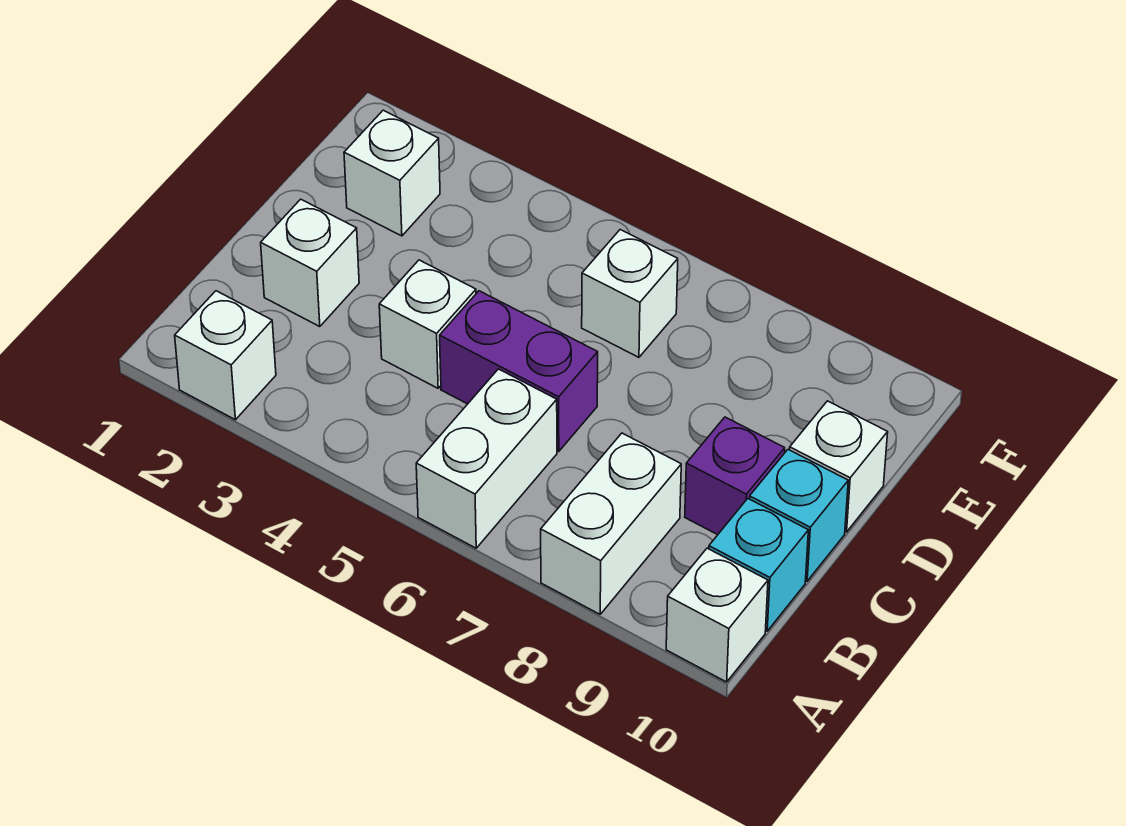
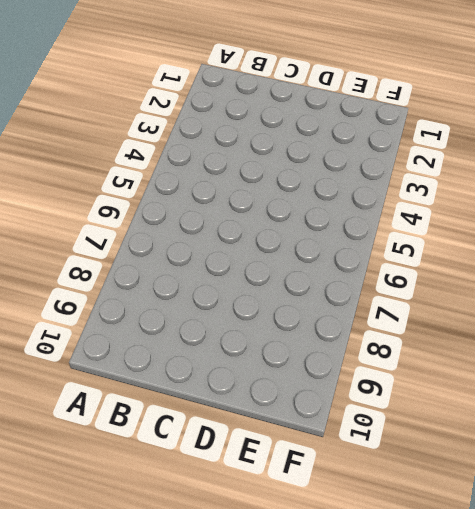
none -> white brick A2 level 1
none -> white brick A6:B6 level 1
none -> white brick A8:B8 level 1

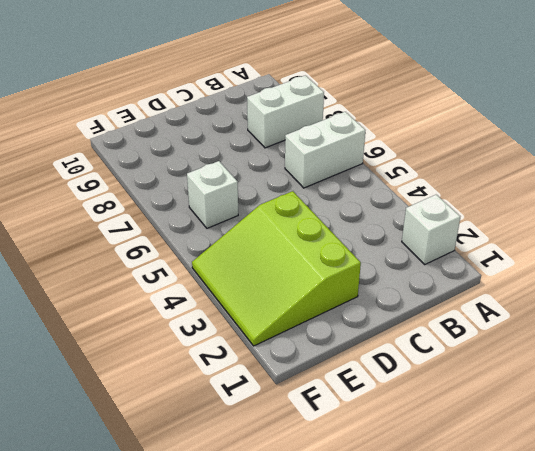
lime slope D2:F4 level 1 top D -> white brick E2 level 1
none -> white brick A10 level 1
none -> cyan brick B10 level 1
none -> white brick C2 level 1

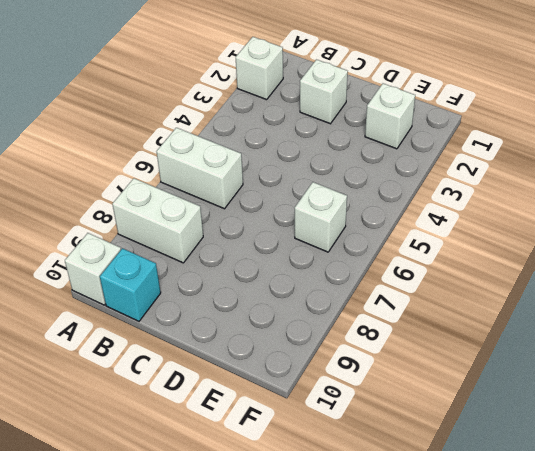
none -> white brick C4 level 1
none -> purple brick C5:C6 level 1
none -> purple brick C9 level 1

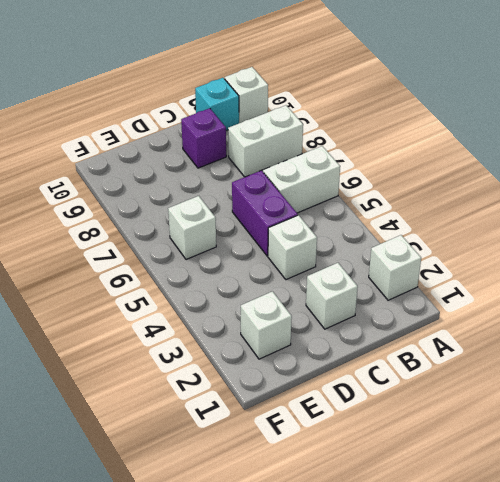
none -> cyan brick C10 level 1
none -> white brick D10 level 1

